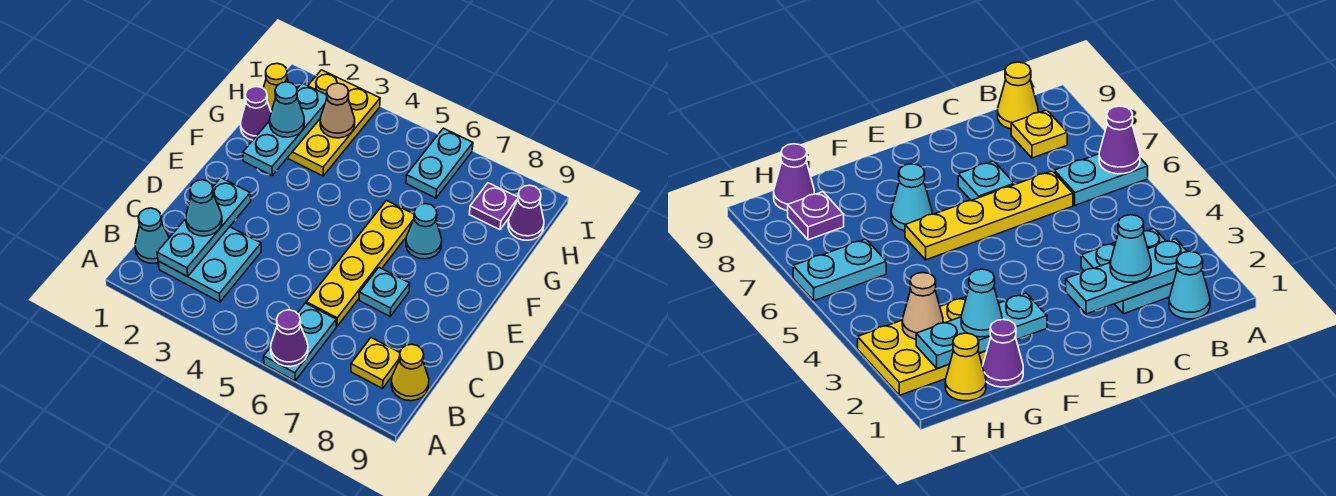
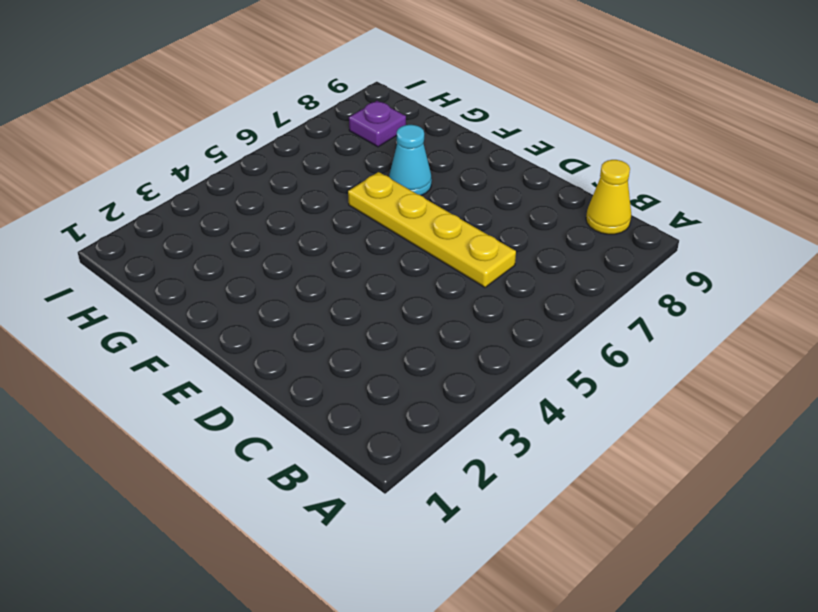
none -> cyan plate A6:B6 level 1
none -> cyan cone B1 level 1
none -> cyan plate B2:C3 level 1

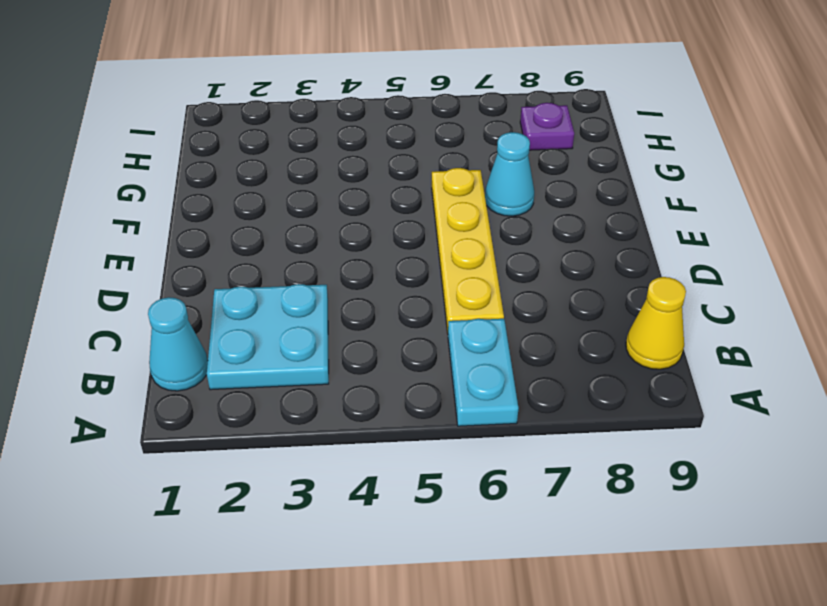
none -> yellow plate B8 level 1
none -> cyan plate D7 level 1
none -> purple cone G1 level 1

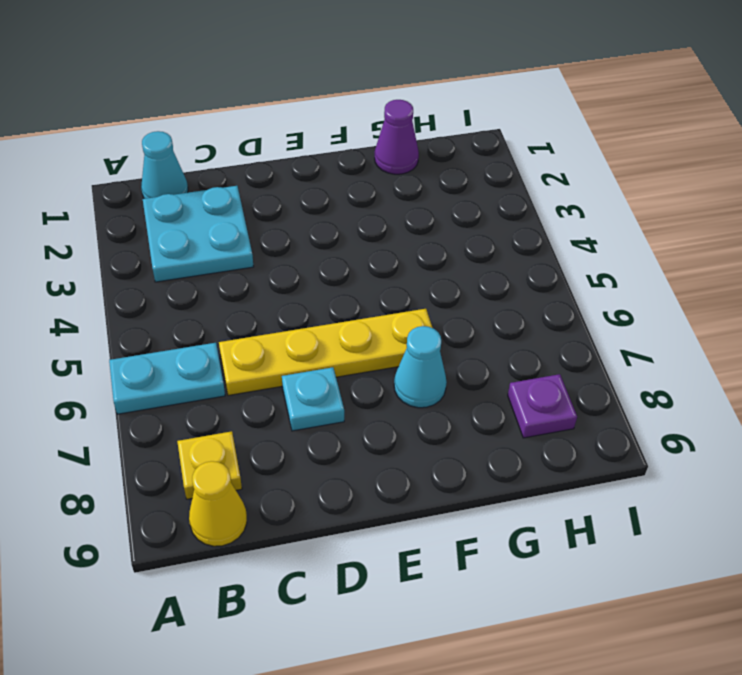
none -> yellow plate G2:I3 level 1
none -> yellow cone H1 level 1
none -> cyan plate H6:I6 level 1

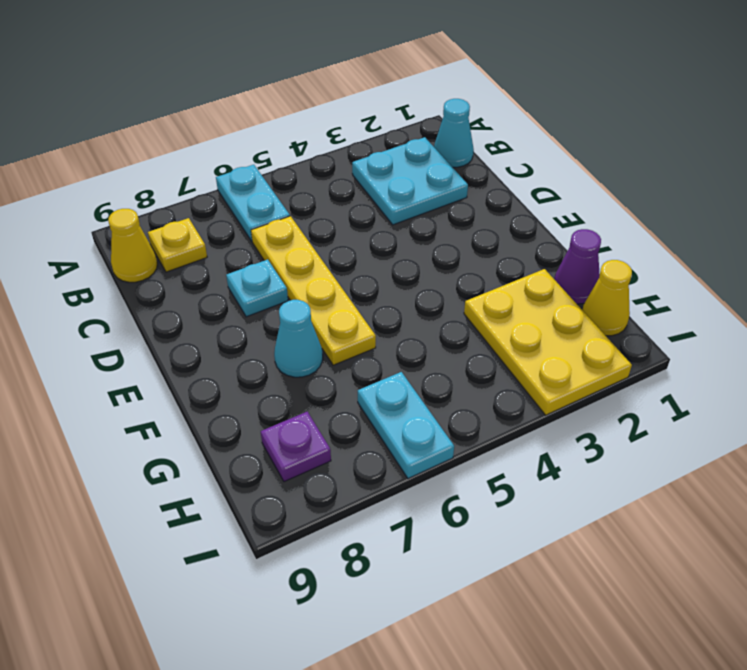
none -> purple cone H9 level 1
none -> purple cone A6 level 2
none -> cyan plate B2:D2 level 2

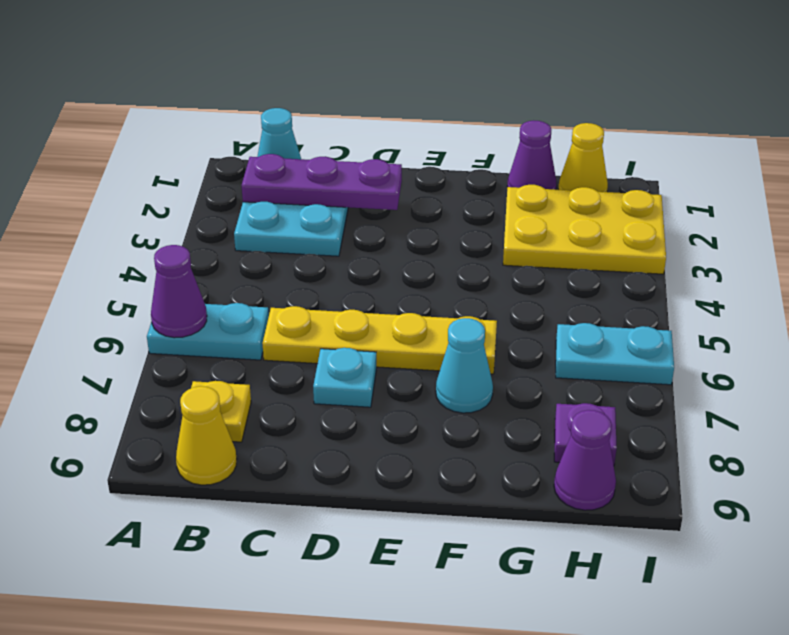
purple plate B2:D2 level 2 -> cyan plate B2:D2 level 2
none -> cyan plate F2:H2 level 2
none -> tan cone H3 level 2
none -> cyan cone C2 level 3

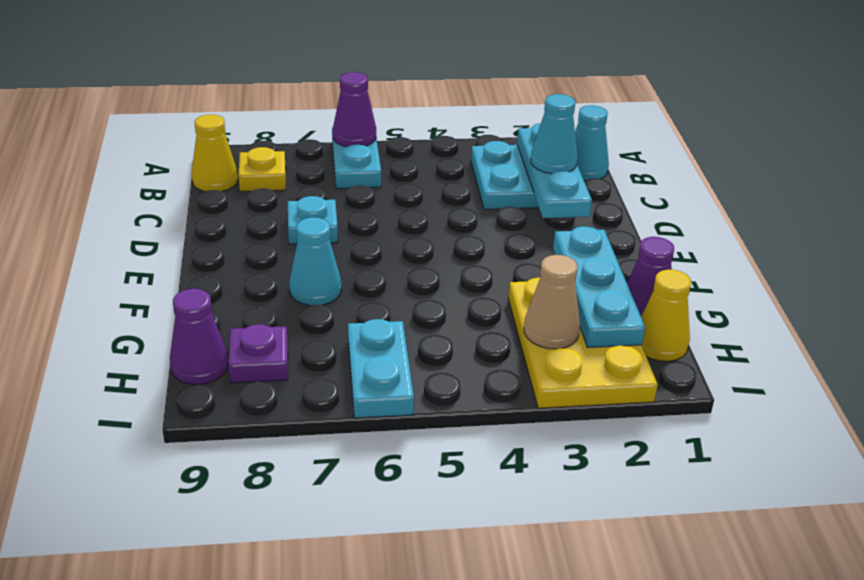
none -> yellow plate C6:F6 level 1
none -> cyan cone G2 level 3

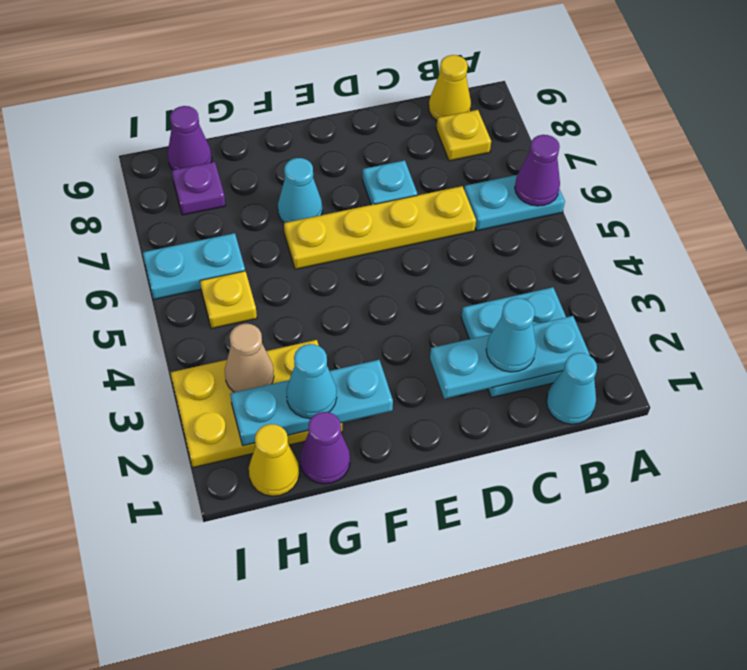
yellow plate H5 level 1 -> none

